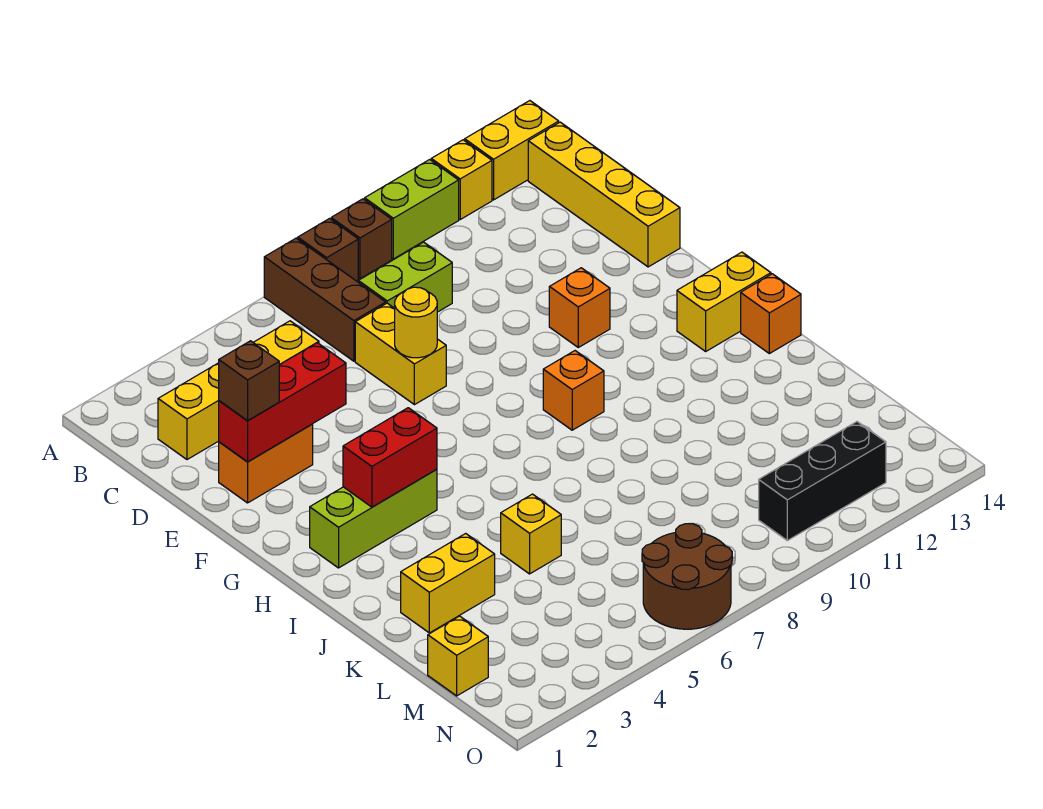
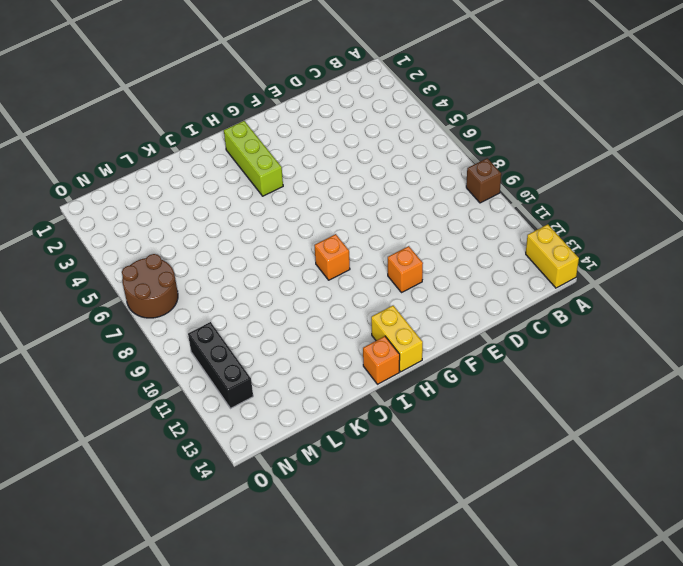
none -> brown brick A7:C7 level 1
none -> brown brick A8 level 1
none -> lime brick A10:A11 level 1

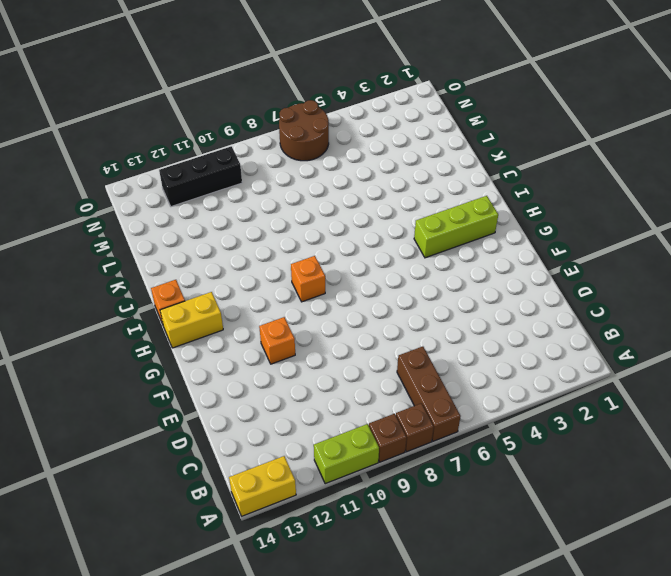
none -> yellow brick A12 level 1
none -> yellow brick B14:E14 level 1
none -> yellow brick C2:C5 level 1

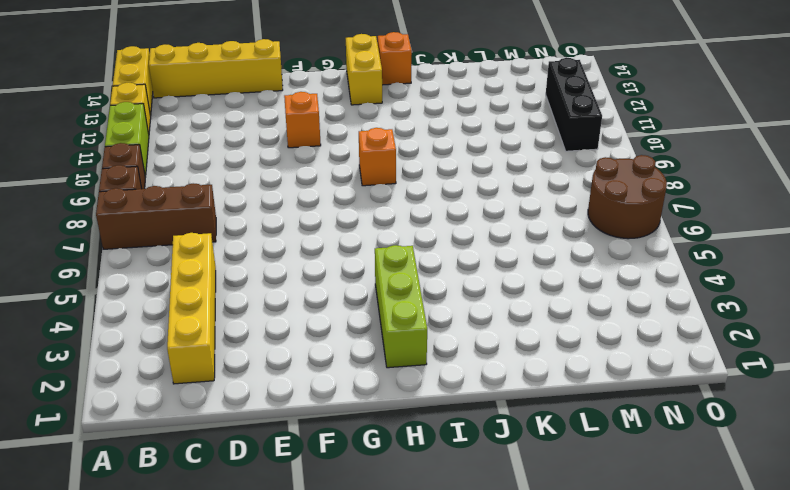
none -> lime brick C8:C9 level 1
none -> yellow brick D7:E7 level 1
none -> orange brick E2:E3 level 1

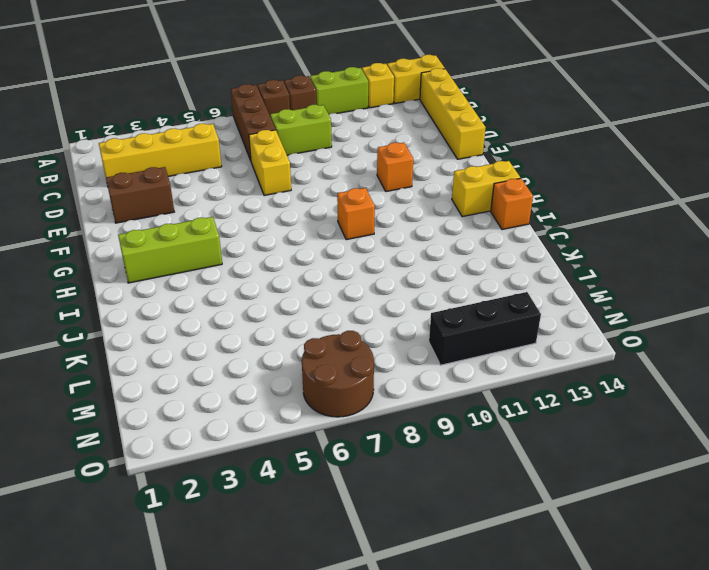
brown brick E2:E3 level 1 -> orange brick E2:E3 level 1
none -> yellow brick K2:K3 level 1
none -> yellow brick K5 level 1
none -> yellow brick M1 level 1

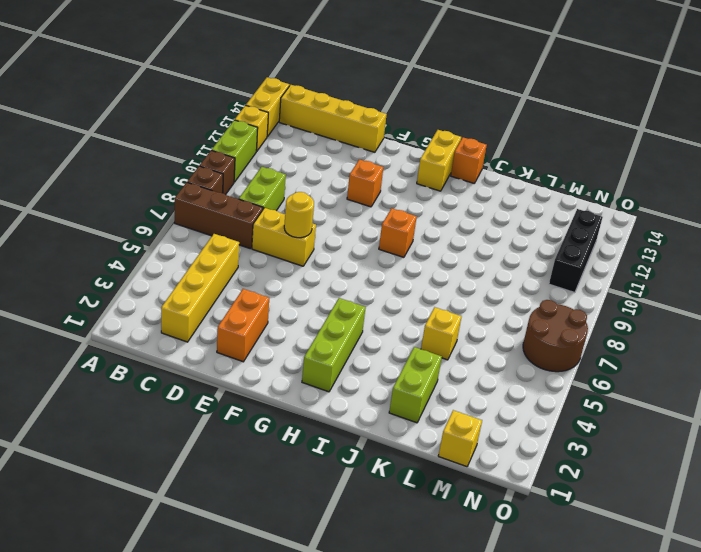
lime brick K2:K3 level 1 -> yellow brick K2:K3 level 1
none -> red brick E2:E4 level 2
none -> red brick H3:H4 level 2
none -> brown brick E2 level 3

